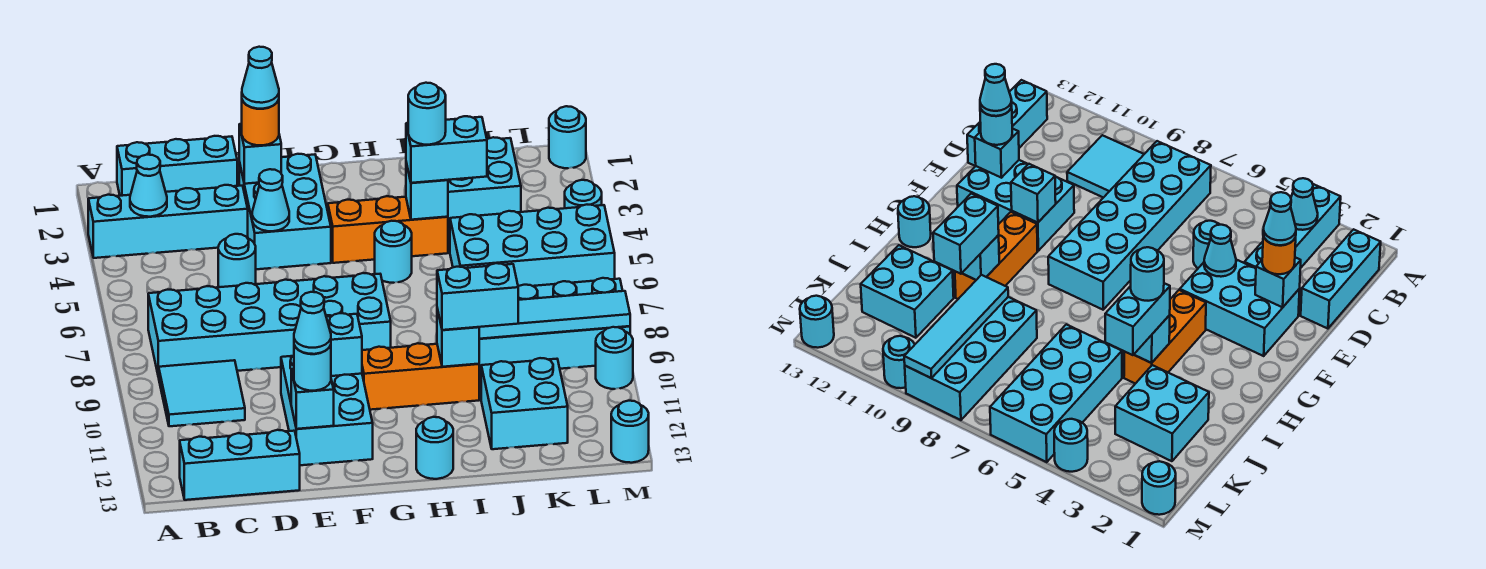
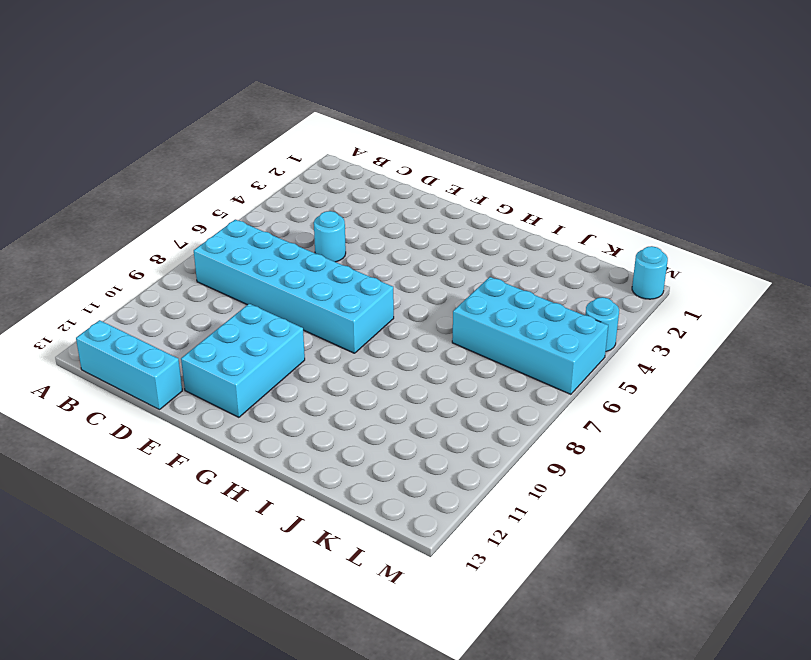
none -> cyan brick A3:D3 level 1
none -> cyan brick B1:D1 level 1
none -> cyan tile B9:C10 level 1
none -> cyan brick E2:F4 level 1

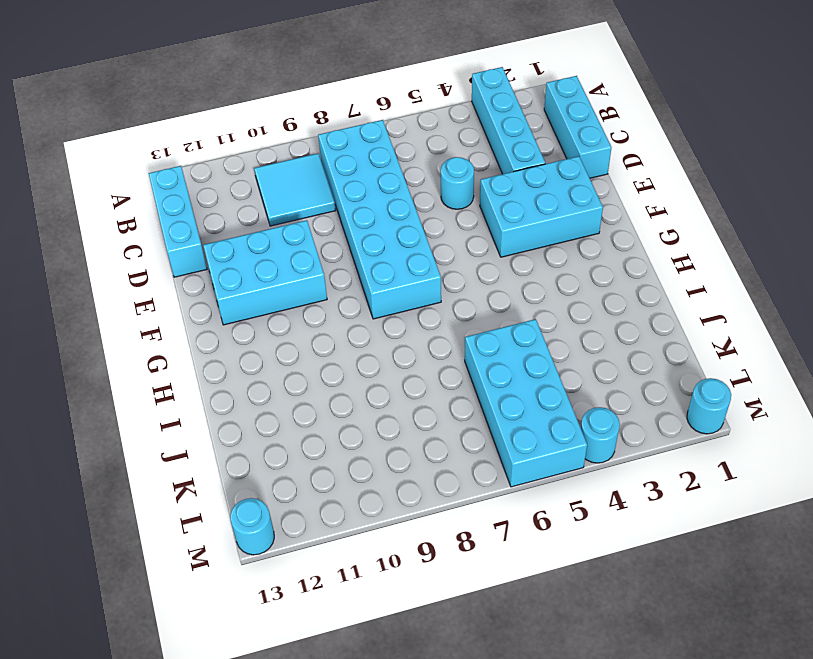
none -> orange brick G4:I4 level 1
none -> orange brick G10:I10 level 1
none -> cyan round brick H5 level 1
none -> cyan round brick H13 level 1

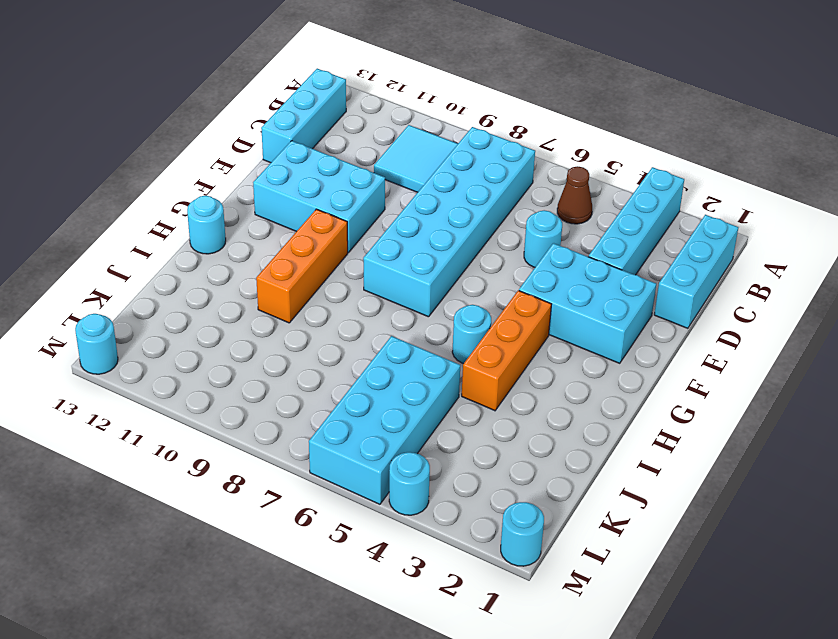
brown cone B5 level 1 -> none
none -> cyan brick J2:K3 level 1
none -> cyan brick J8:M9 level 1
none -> cyan brick J11:K12 level 1
none -> cyan round brick M10 level 1

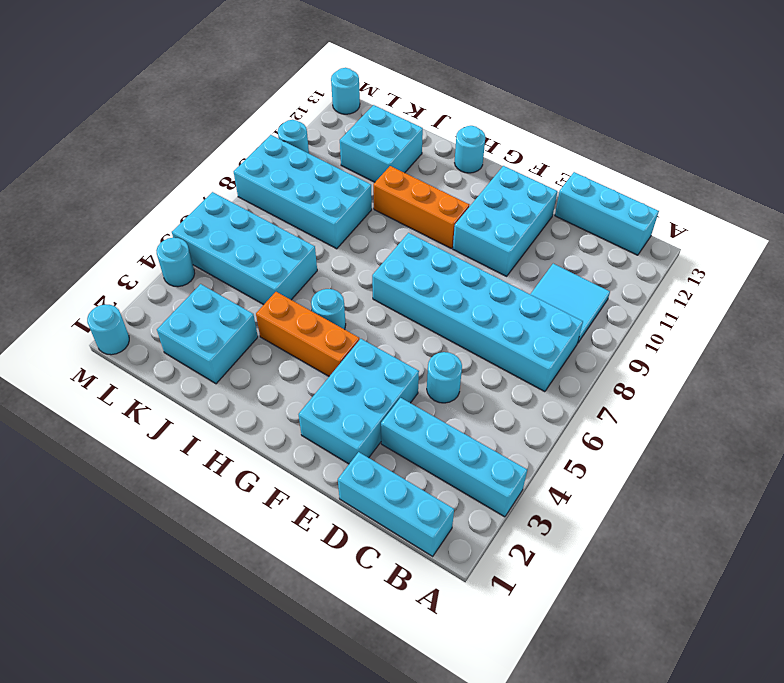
none -> cyan cone B3 level 2
none -> cyan brick E2 level 2
none -> cyan cone E4 level 2
none -> cyan brick E12 level 2

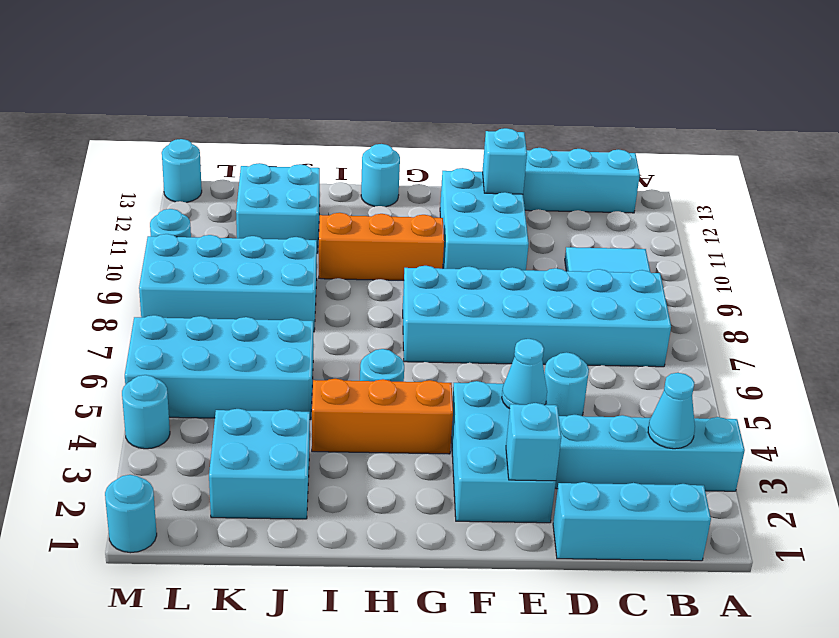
none -> cyan brick F10 level 2
none -> cyan brick I4 level 2
none -> cyan brick I10 level 2
none -> cyan tile J9:M9 level 2

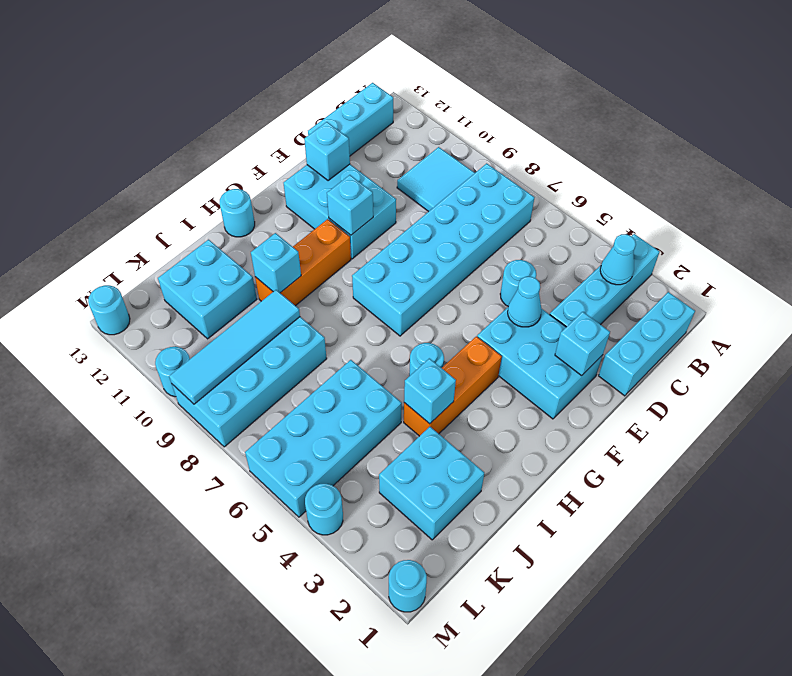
none -> orange round brick E2 level 3
none -> cyan round brick E12 level 3
none -> cyan brick I4:J4 level 3
none -> cyan brick I10:J10 level 3

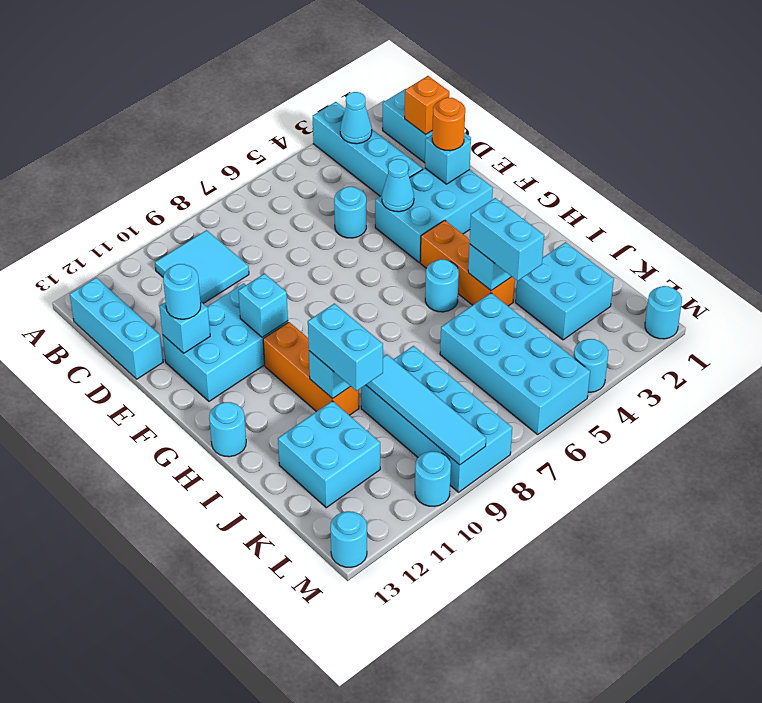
orange brick C1 level 2 -> none
none -> cyan brick B7:G8 level 1
none -> cyan cone E2 level 4
none -> cyan cone E12 level 4
none -> cyan round brick I4 level 4

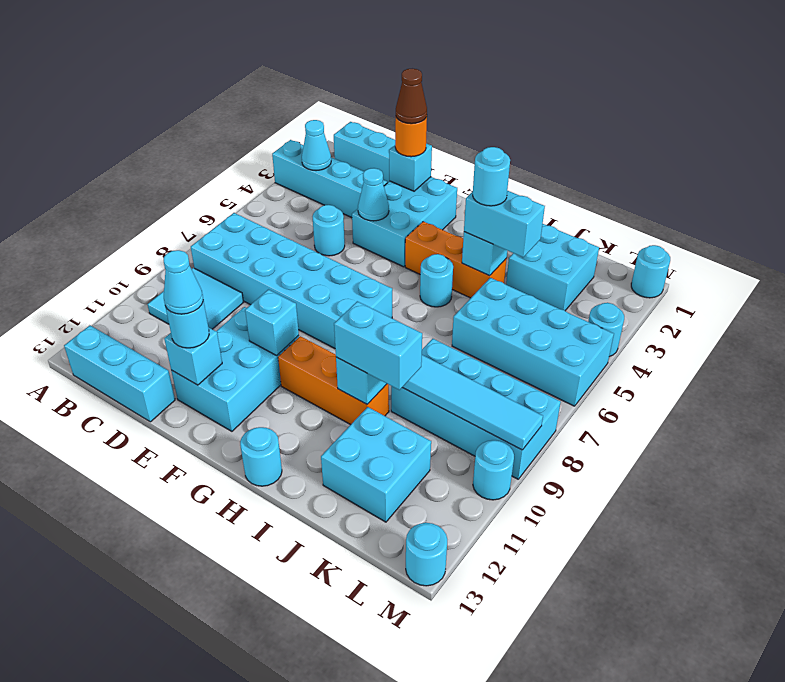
brown cone E2 level 4 -> cyan cone E2 level 4

